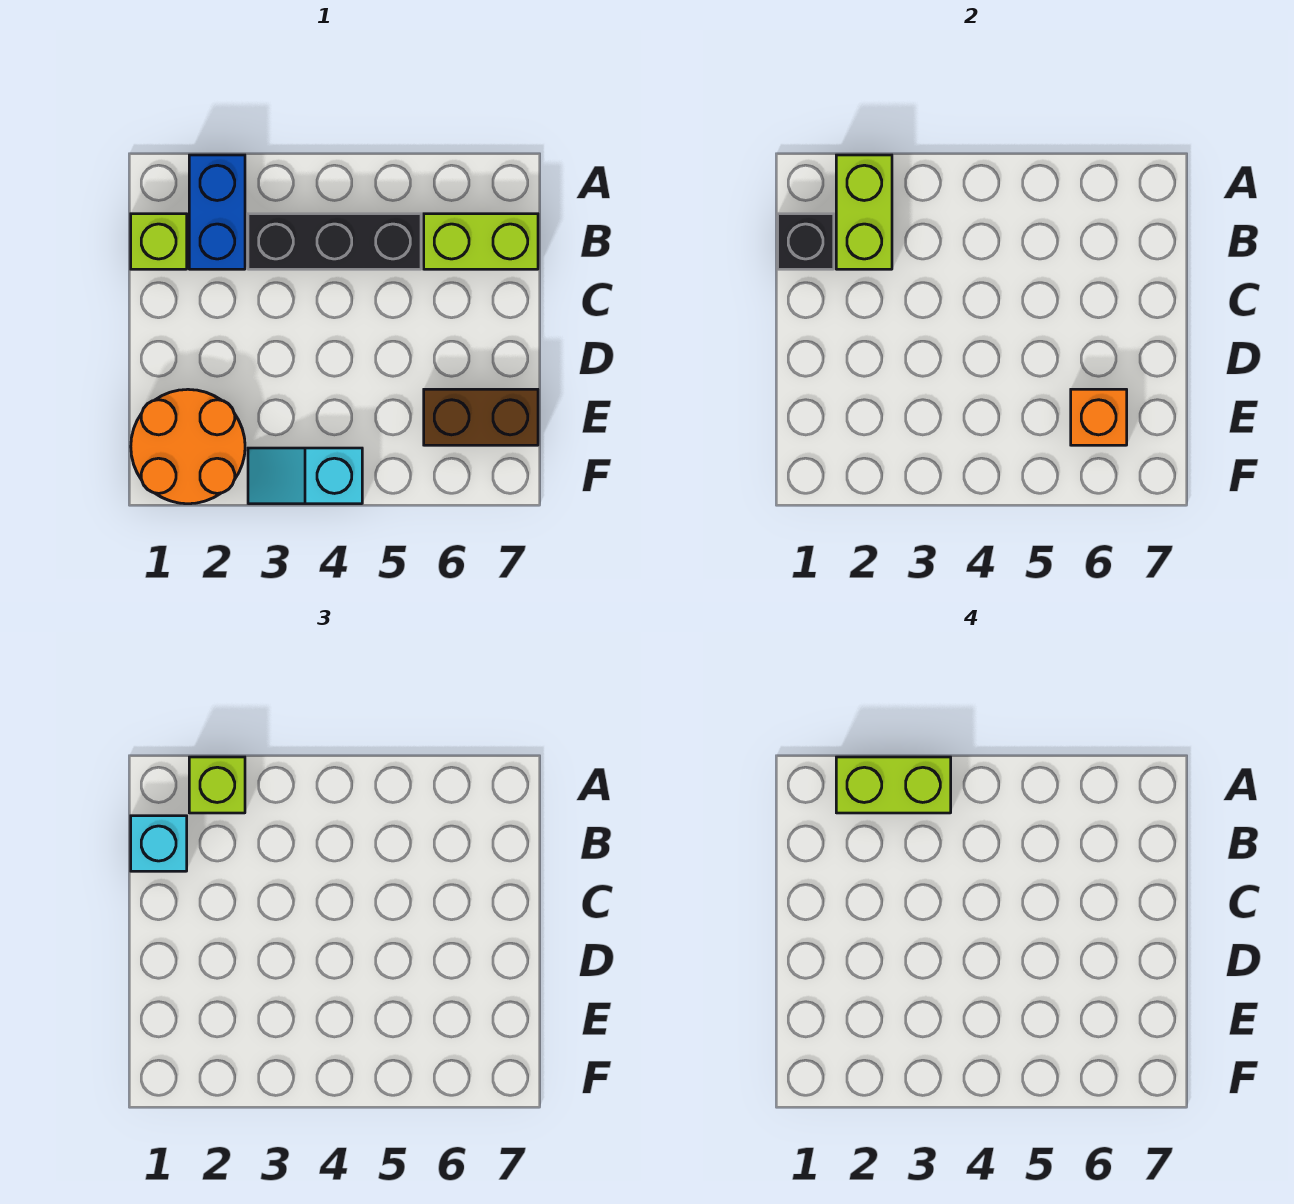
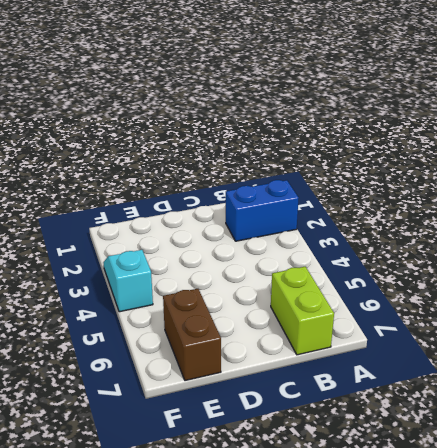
none -> lime brick B1 level 1
none -> black brick B3:B5 level 1
none -> orange round brick E1:F2 level 1

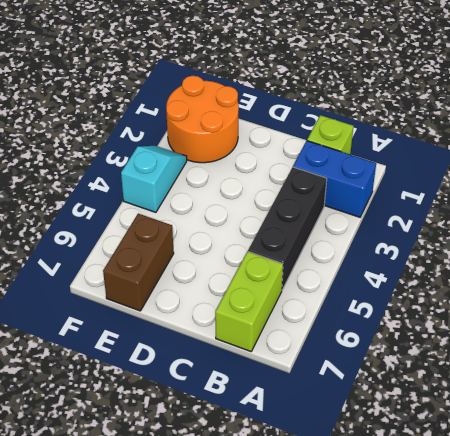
none -> lime brick A2:B2 level 2
none -> black brick B1 level 2
none -> orange brick E6 level 2

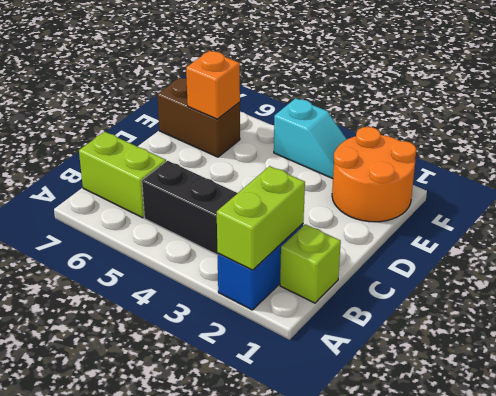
none -> black brick B1 level 2
none -> lime brick A2 level 3
none -> cyan brick B1 level 3

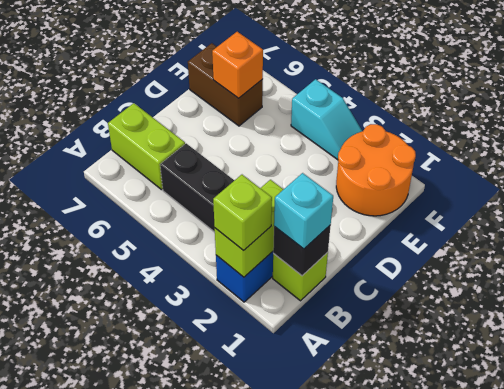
none -> lime brick A2:A3 level 4

